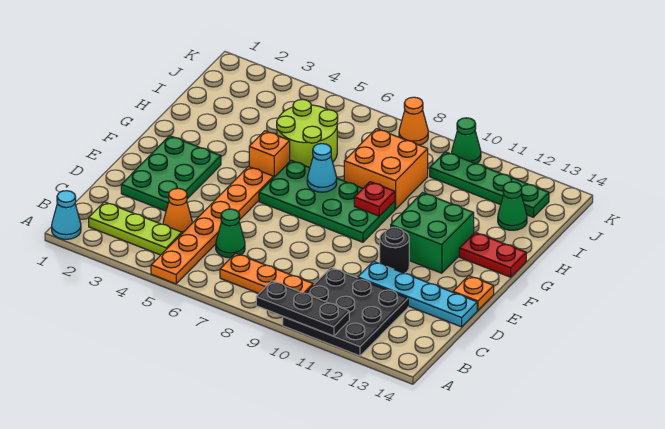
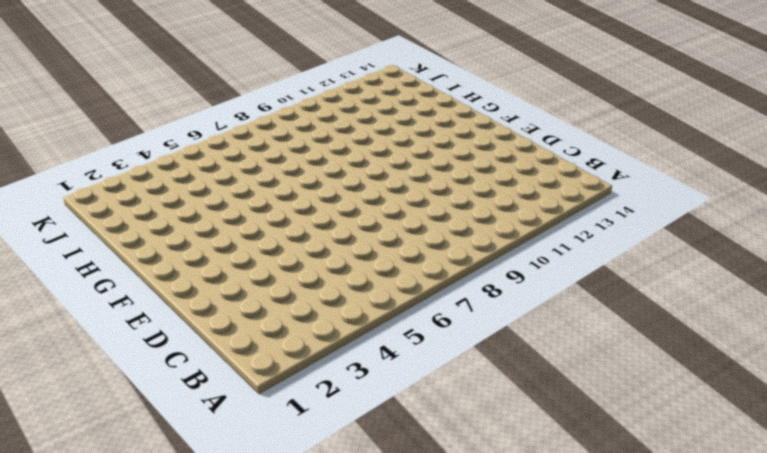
none -> cyan cone A1 level 1
none -> orange plate A5:F5 level 1
none -> black plate A10:C12 level 1

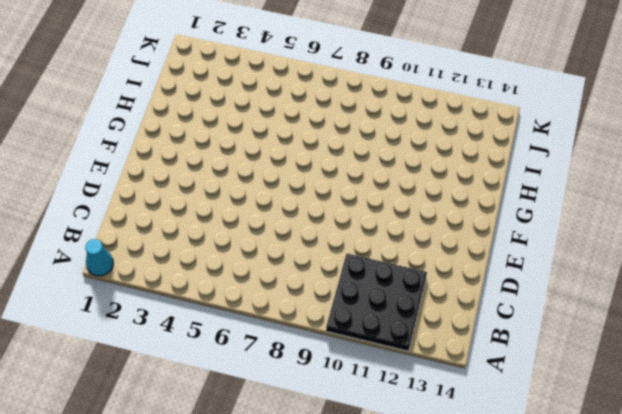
none -> orange plate A5:F5 level 1
none -> lime plate B2:B4 level 1
none -> orange plate B7:B9 level 1

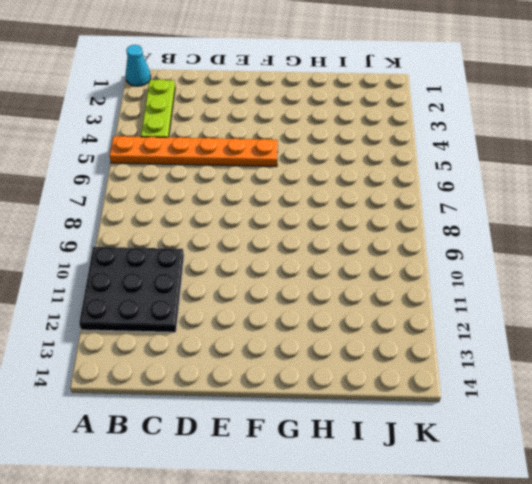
none -> orange plate B7:B9 level 1
none -> orange cone C4 level 1
none -> green cone C6 level 1

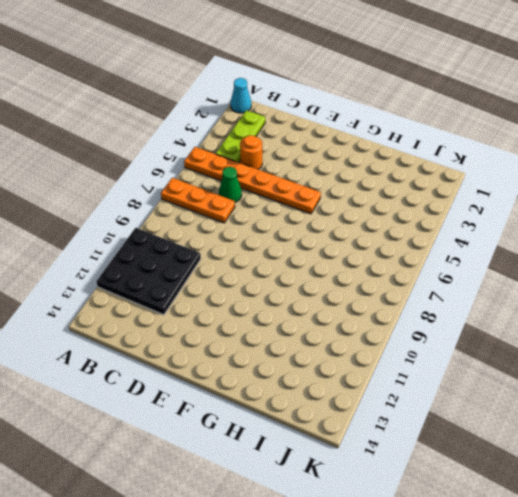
orange plate A7:C7 level 1 -> orange plate B7:B9 level 1
orange round brick C4 level 1 -> orange cone C4 level 1
none -> green plate D2:F3 level 1
none -> cyan plate D11:D14 level 1
none -> black round brick E11 level 1

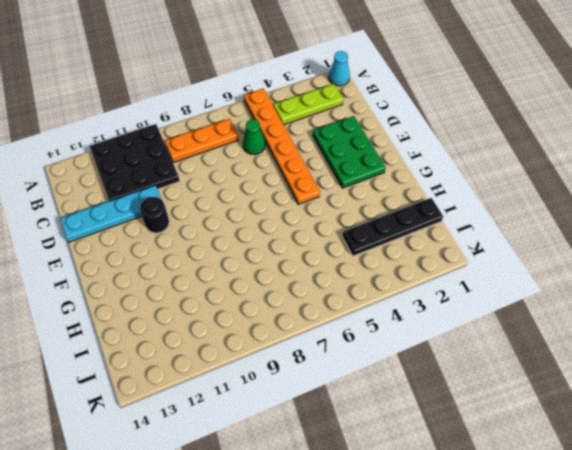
black plate I1:I4 level 1 -> none
none -> orange cone C4 level 1
none -> orange plate E14 level 1
none -> green plate F6:G9 level 1

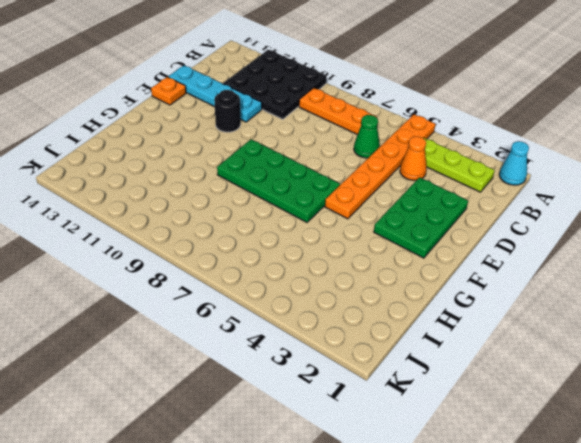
none -> green brick F11:G12 level 1
none -> orange brick G5 level 1
none -> red plate G13:G14 level 1

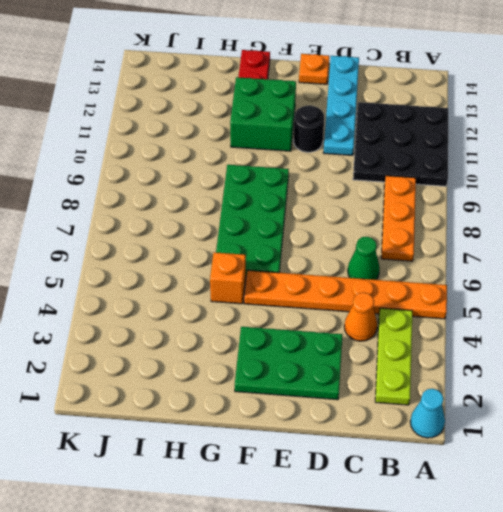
none -> lime round brick H5:I6 level 1
none -> orange brick H8:I9 level 1
none -> green cone I13 level 1

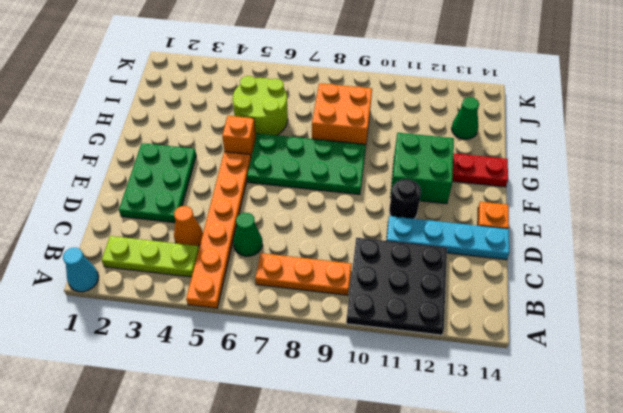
none -> green plate J10:J13 level 1
none -> orange cone K8 level 1
none -> green cone K10 level 1

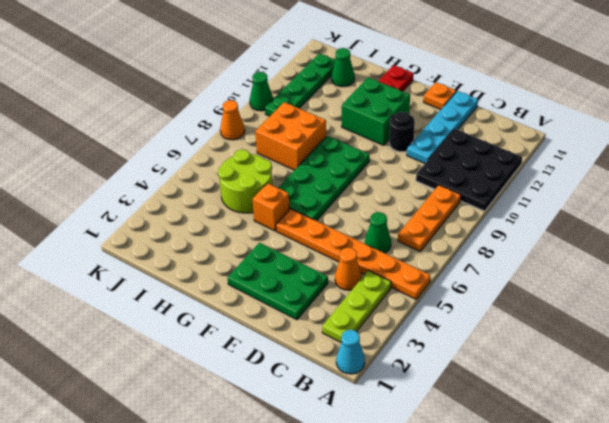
none -> black plate A9:A11 level 2
none -> cyan cone G7 level 2
none -> red plate G9 level 2

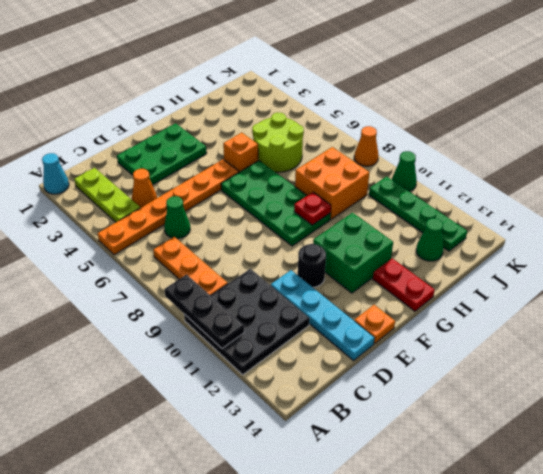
none -> cyan cone G7 level 2

